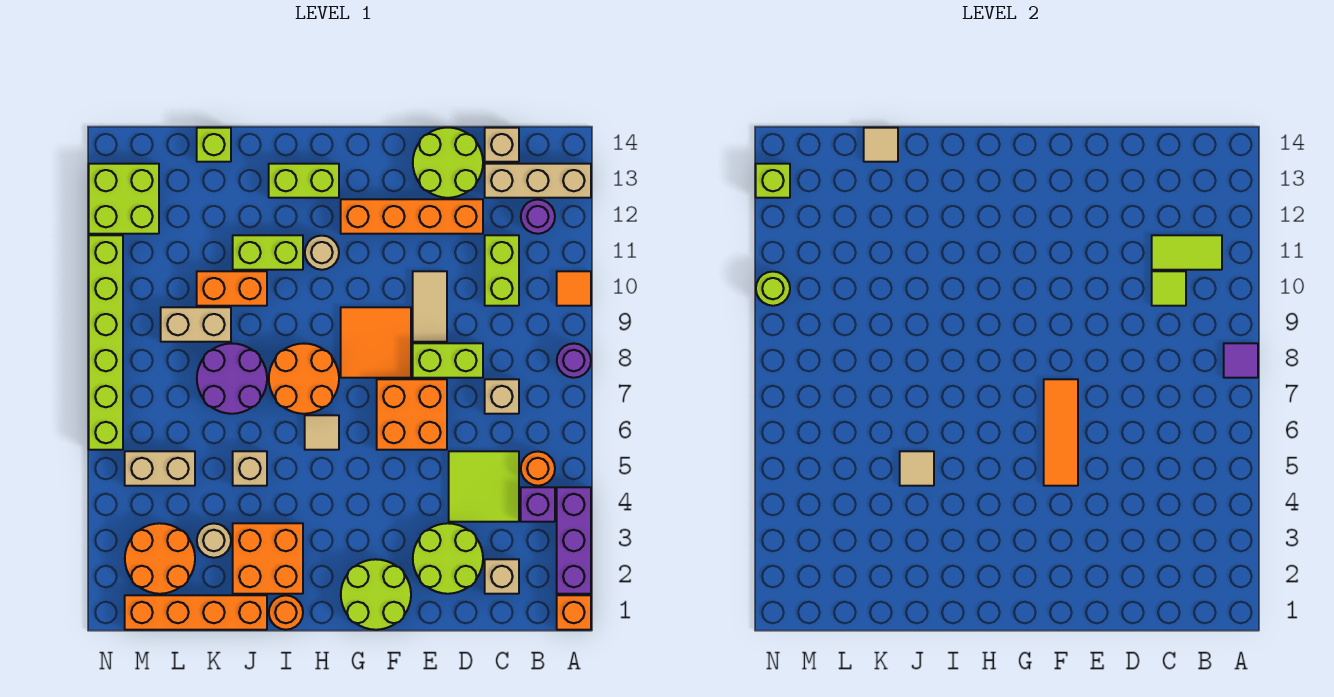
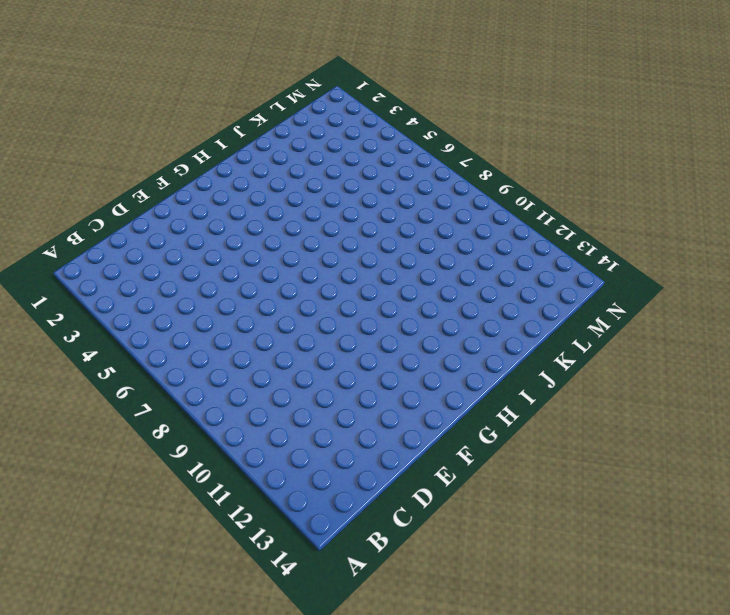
none -> orange brick A1 level 1
none -> purple brick A2:A4 level 1
none -> purple round brick A8 level 1
none -> orange tile A10 level 1

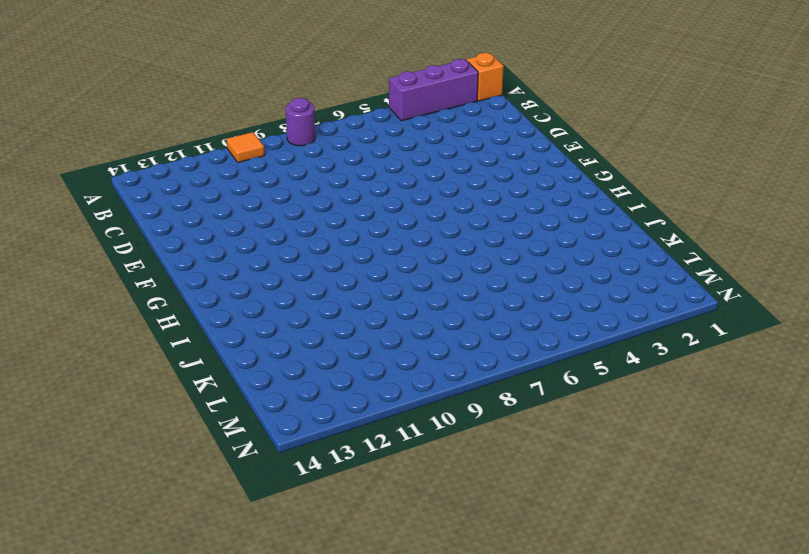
none -> tan brick A13:C13 level 1
none -> purple brick B4 level 1
none -> orange round brick B5 level 1
none -> purple round brick B12 level 1

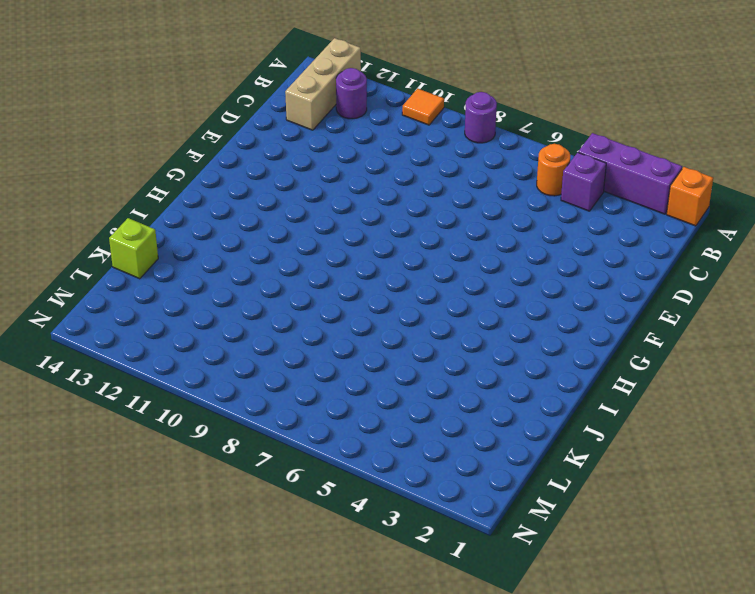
none -> tan brick C2 level 1
none -> lime tile C4:D5 level 1
none -> tan brick C7 level 1
none -> lime brick C10:C11 level 1

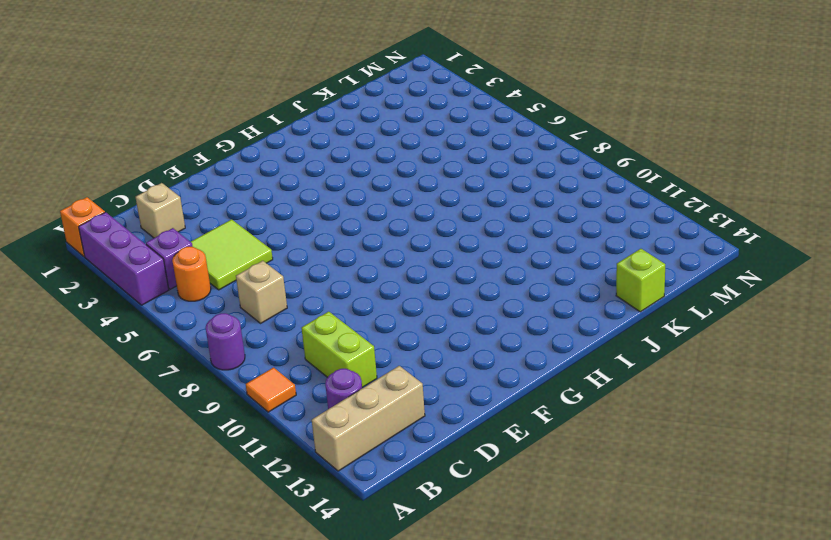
none -> tan brick C14 level 1
none -> lime round brick D2:E3 level 1
none -> lime brick D8:E8 level 1
none -> orange brick D12:G12 level 1

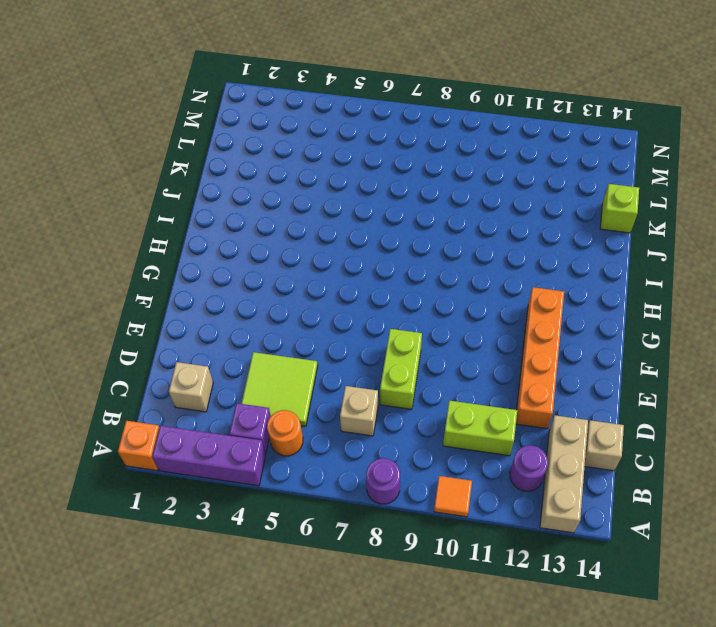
none -> lime round brick D2:E3 level 1
none -> lime round brick D13:E14 level 1
none -> orange brick E6:F7 level 1
none -> tan tile E9:E10 level 1

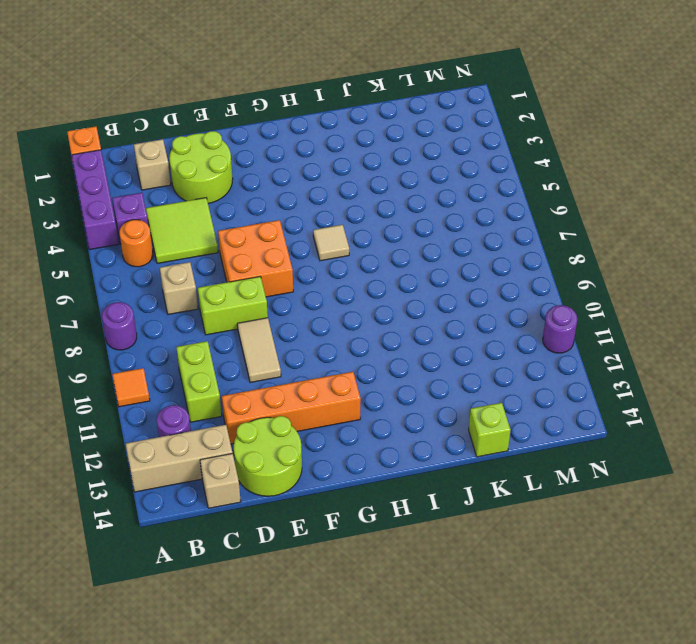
purple round brick N11 level 1 -> lime brick N6:N11 level 1
none -> lime round brick F1:G2 level 1
none -> orange tile F8:G9 level 1
none -> orange round brick H7:I8 level 1
none -> tan round brick H11 level 1

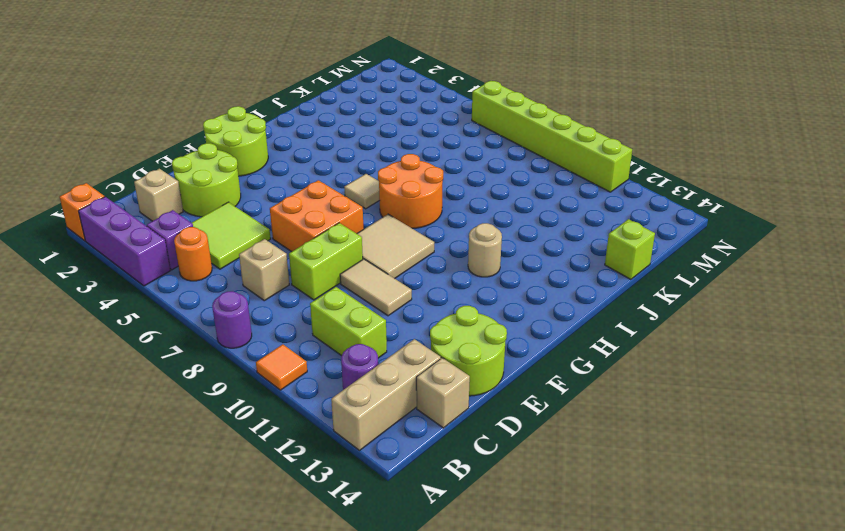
tan tile F8:G9 level 1 -> orange tile F8:G9 level 1
none -> orange brick D12:G12 level 1
none -> lime brick H13:I13 level 1
none -> orange round brick I1 level 1
none -> orange brick I2:J3 level 1

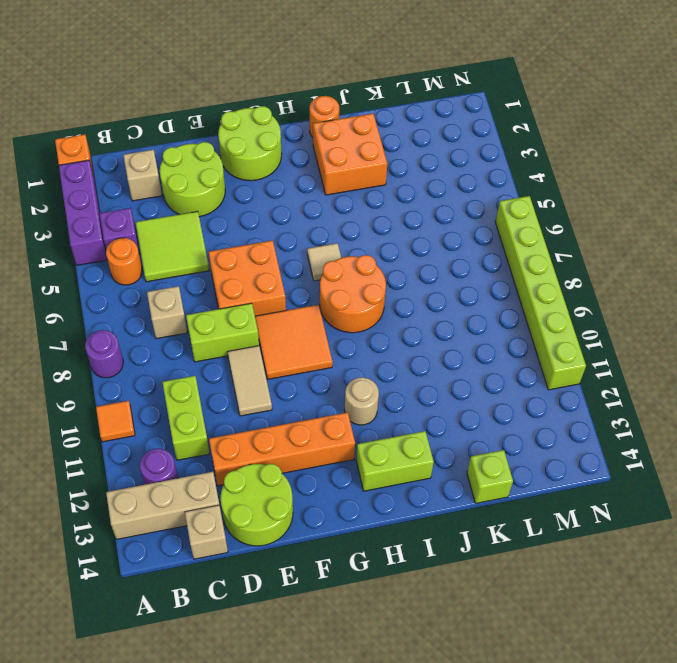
none -> lime brick I11:J11 level 1
none -> orange brick J1:M1 level 1
none -> tan brick J5 level 1
none -> purple round brick J7:K8 level 1

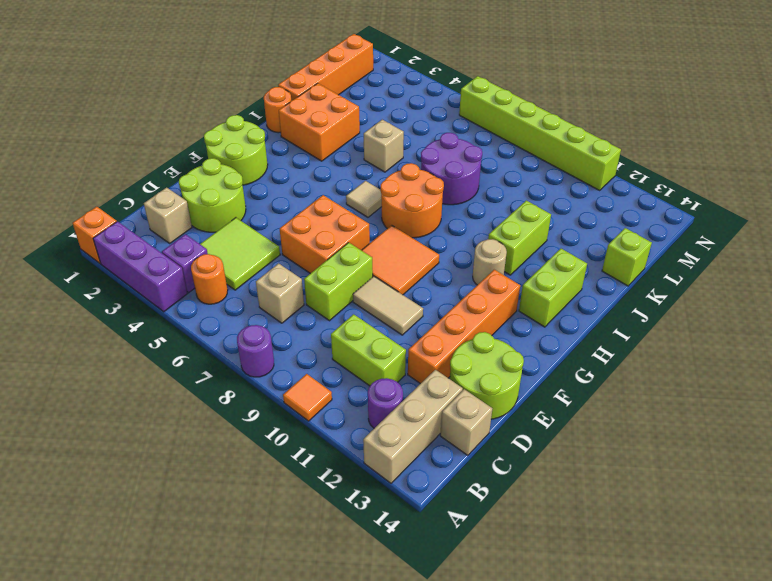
none -> orange brick J10:K10 level 1
none -> tan round brick K3 level 1
none -> tan brick K9:L9 level 1
none -> orange round brick L2:M3 level 1

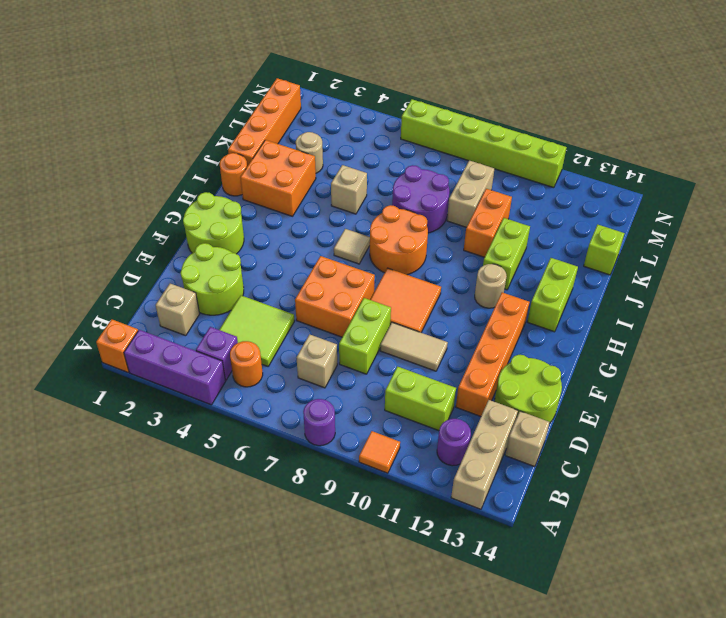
none -> orange round brick L2:M3 level 1
none -> tan brick L5:M5 level 1
none -> lime brick M12:N13 level 1
none -> purple tile A8 level 2

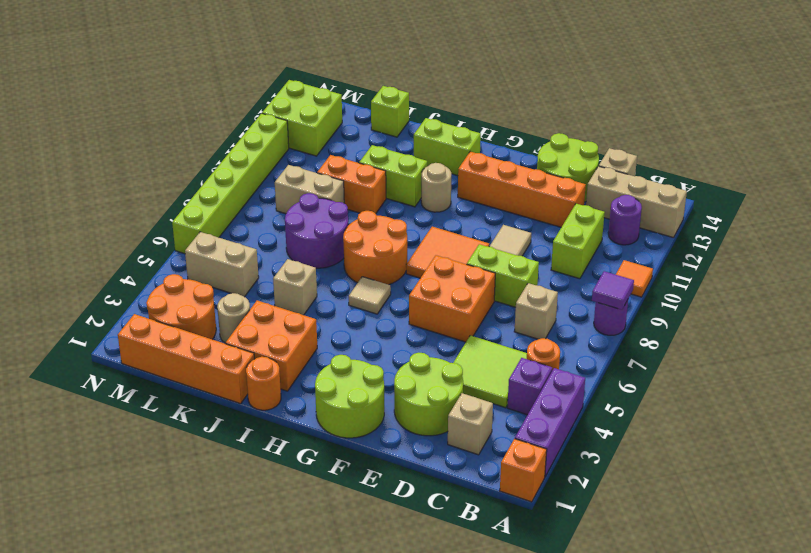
none -> lime tile B11:C11 level 2
none -> lime tile C10 level 2
none -> orange tile F5:F7 level 2
none -> tan tile J5 level 2

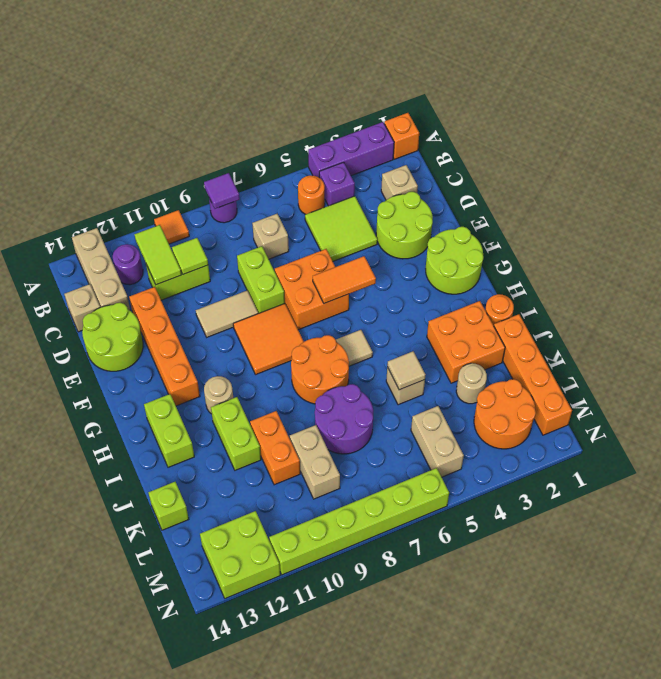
orange tile F5:F6 level 2 -> orange tile F5:F7 level 2
none -> tan tile K14 level 2
none -> lime round brick N10 level 2
none -> lime brick N13 level 2

